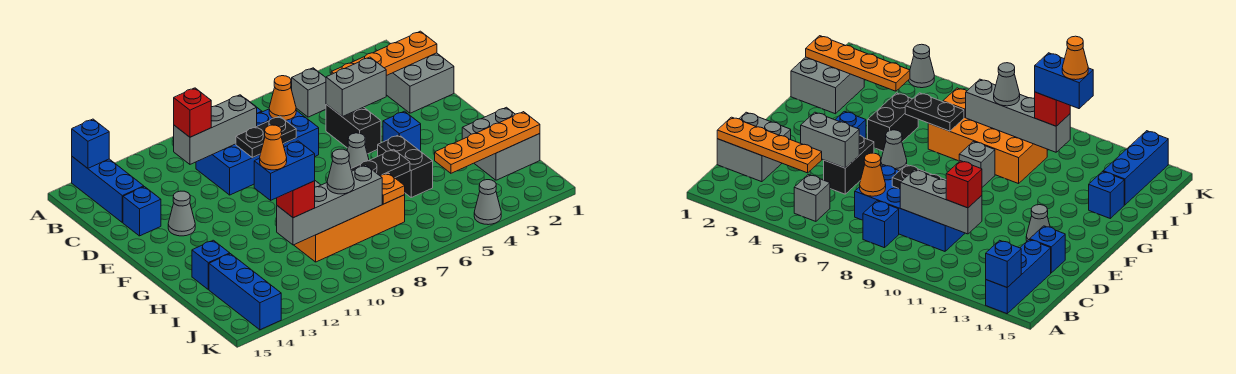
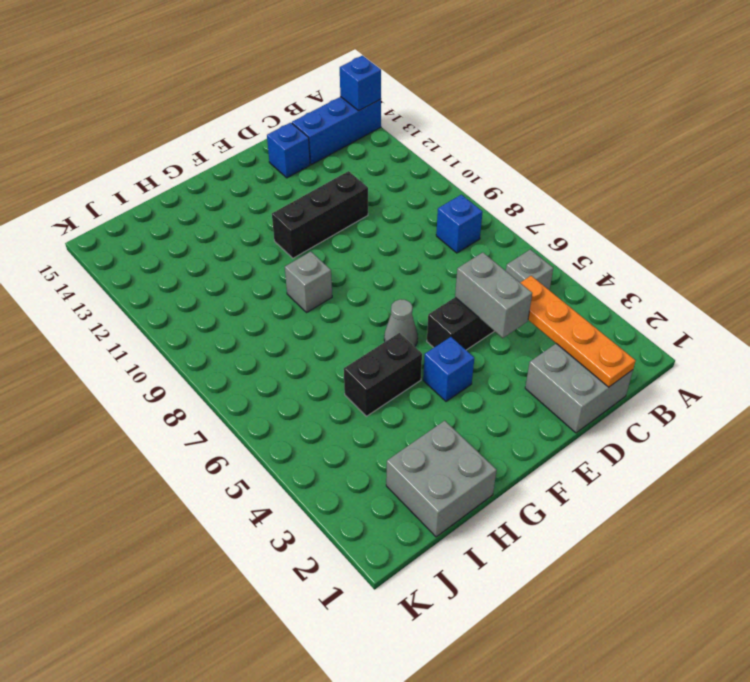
black brick D11:F11 level 1 -> none
none -> blue brick C7:D10 level 1
none -> grey cone E13 level 1
none -> orange brick H7:I10 level 1
none -> blue brick H14 level 1

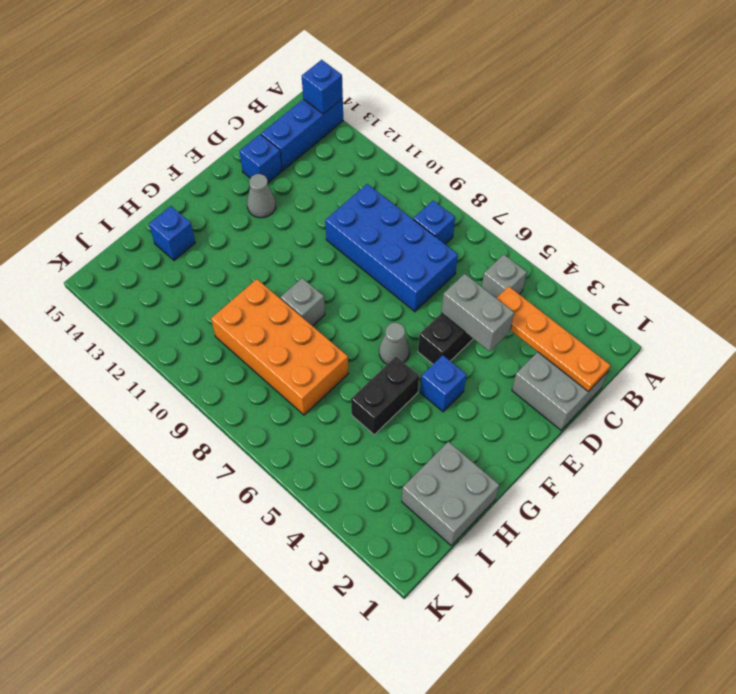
none -> blue brick I14:K14 level 1
none -> grey cone K4 level 1
none -> orange cone C7 level 2
none -> grey brick C9:C11 level 2

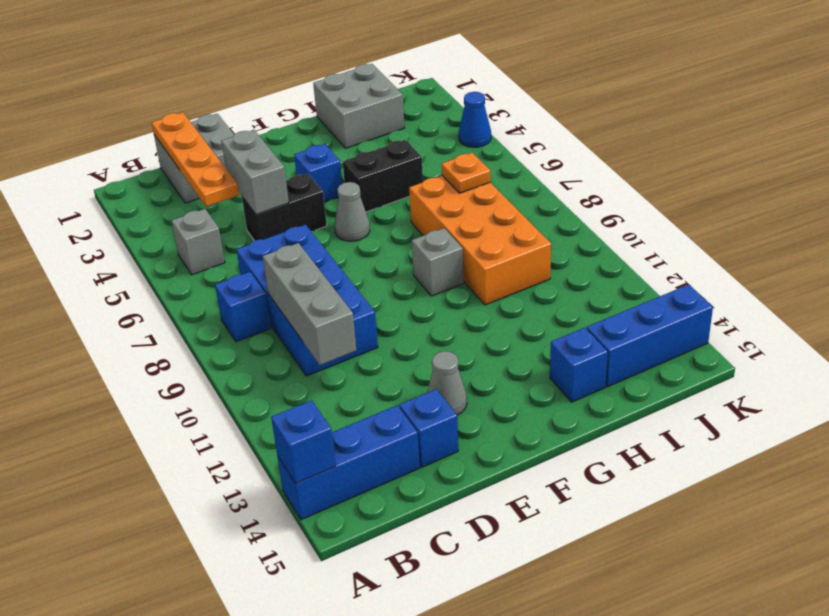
blue cone K4 level 1 -> grey cone K4 level 1
none -> orange cone C7 level 2
none -> black plate D8:D9 level 2
none -> black plate H6:H7 level 2
none -> orange plate I1:I4 level 2

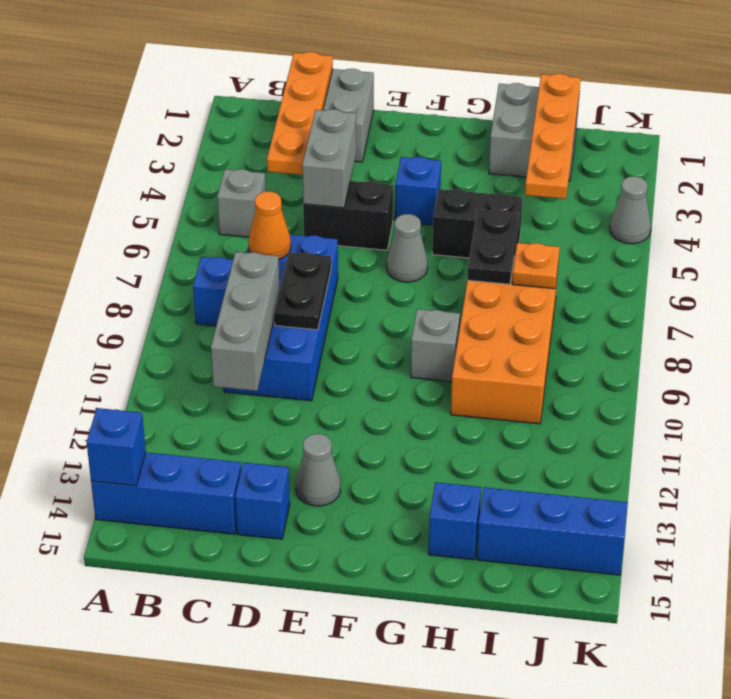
none -> grey brick I8:I11 level 2
none -> red brick C11 level 3
none -> grey cone I9 level 3
none -> red brick I11 level 3

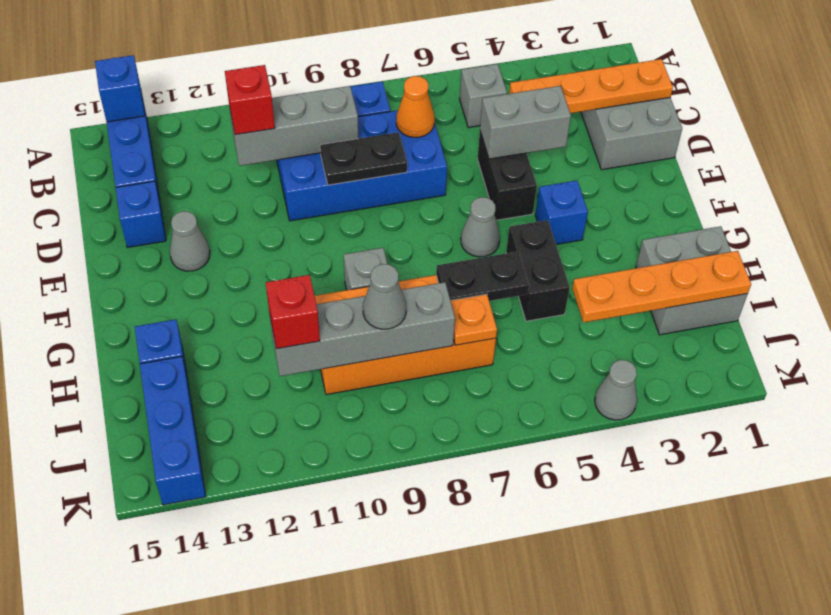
none -> blue brick I11:I12 level 4
none -> orange cone I12 level 5

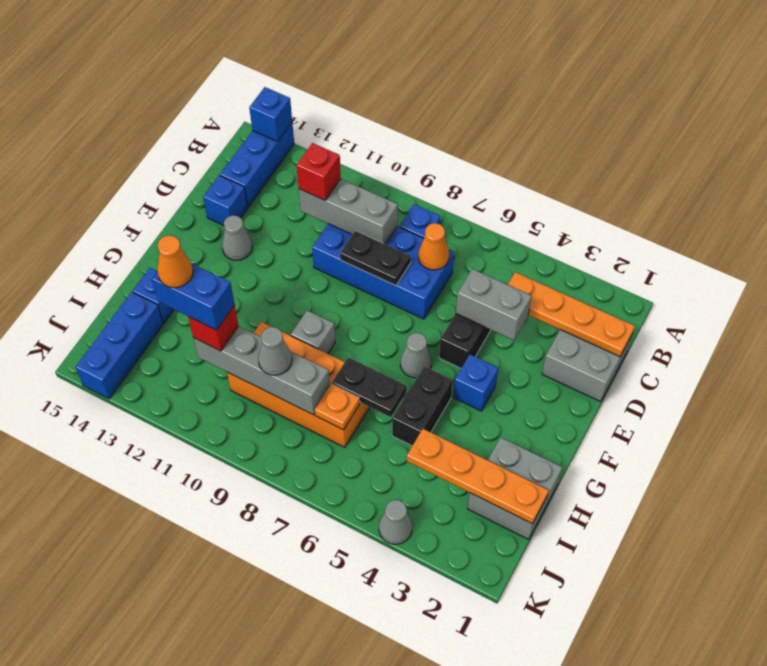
none -> grey brick B5 level 1

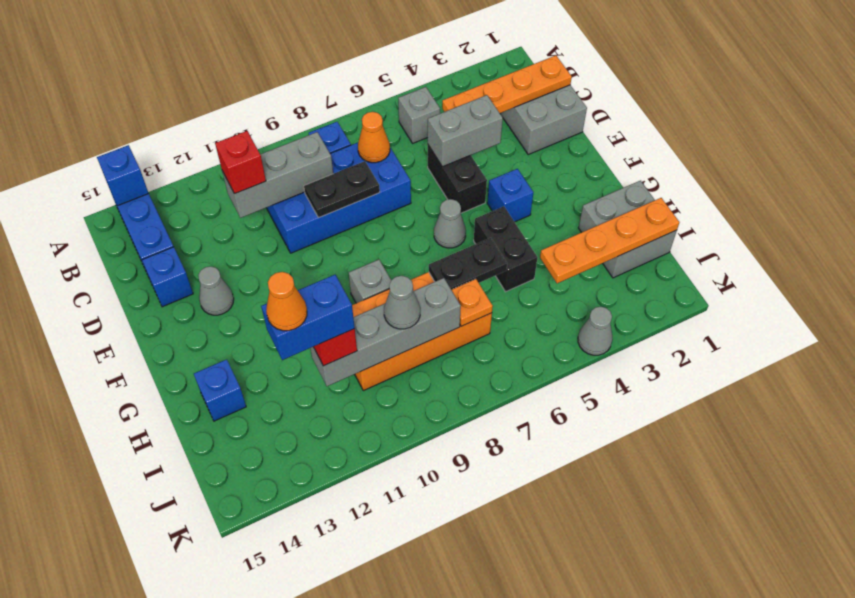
none -> blue brick I14:K14 level 1

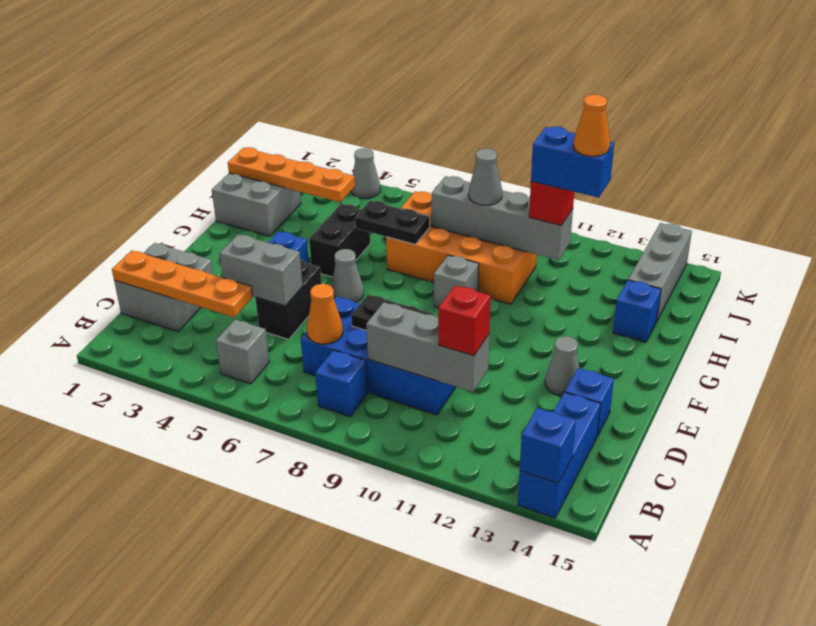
grey brick I14:K14 level 1 -> blue brick I14:K14 level 1

